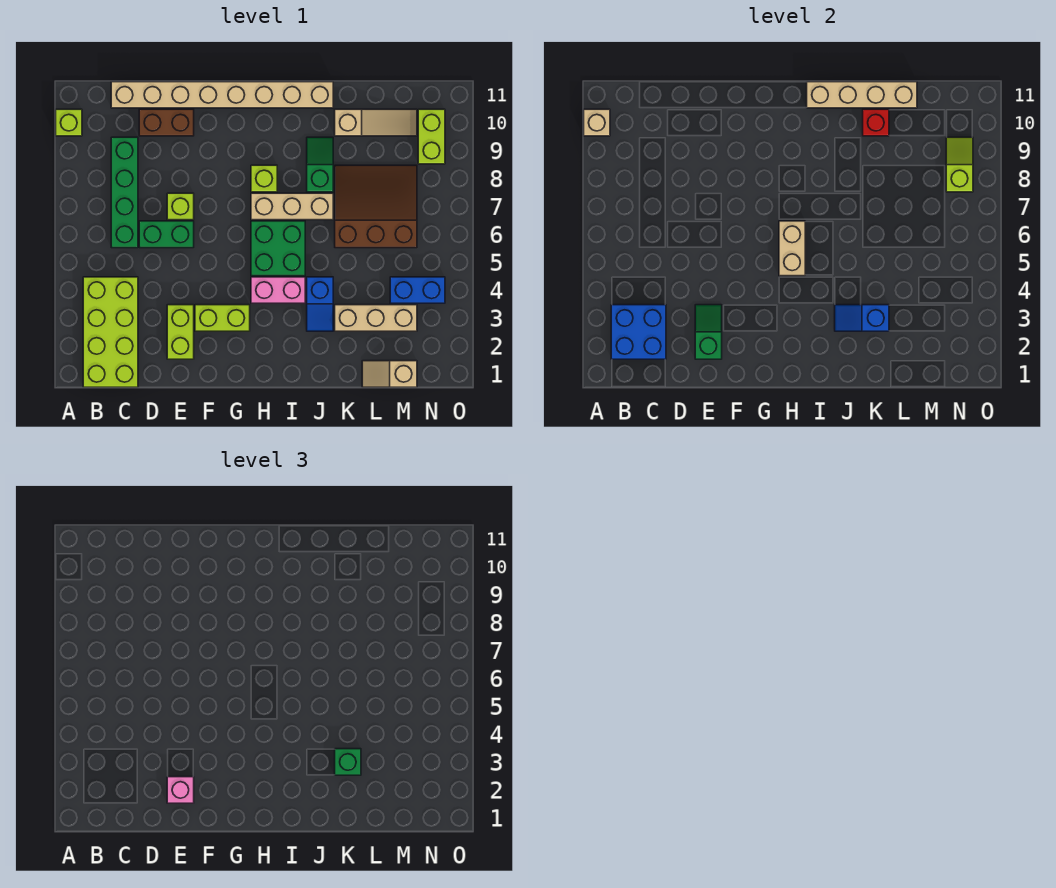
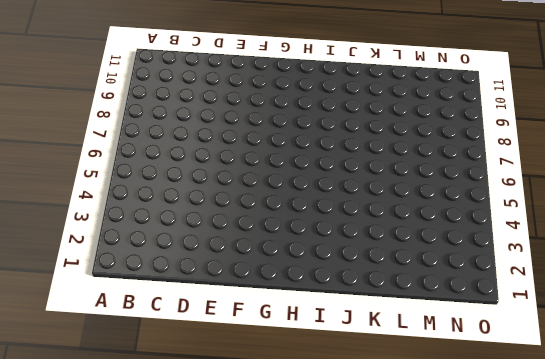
none -> lime brick A10 level 1
none -> lime brick B1:C4 level 1
none -> green brick C6:C9 level 1
none -> tan brick C11:J11 level 1

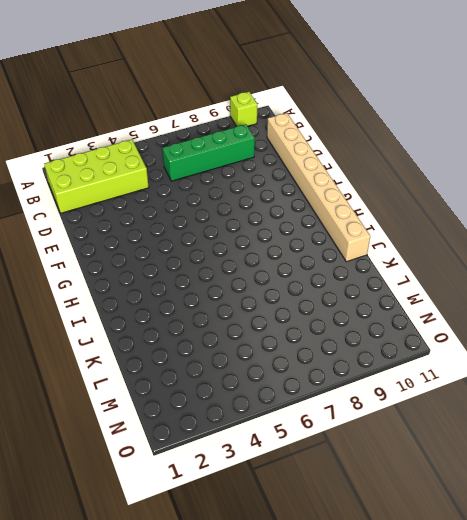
none -> green brick D6:E6 level 1
none -> brown brick D10:E10 level 1
none -> lime brick E2:E3 level 1
none -> lime brick E7 level 1

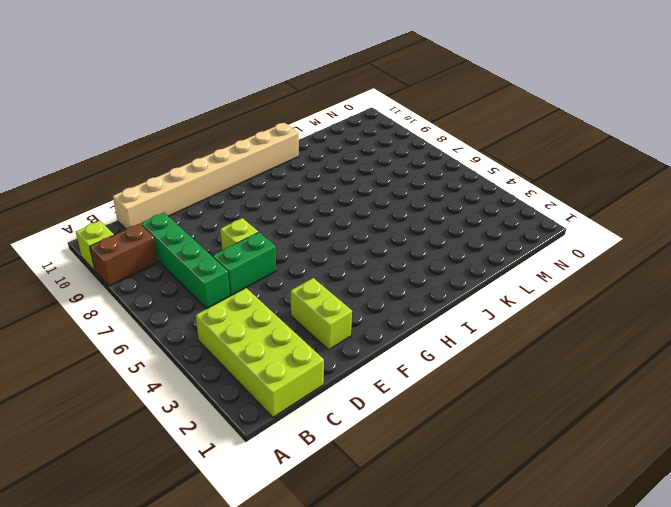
brown brick A9:B9 level 1 -> brown brick D10:E10 level 1
none -> lime brick F3:G3 level 1
none -> pink brick H4:I4 level 1
none -> green brick H5:I6 level 1
none -> tan brick H7:J7 level 1

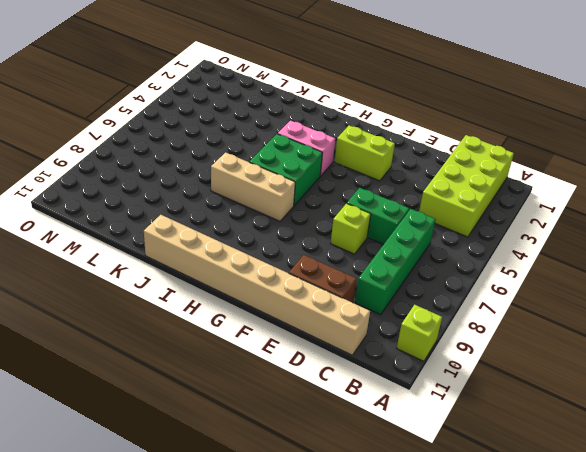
none -> lime brick E2:E3 level 1
none -> lime brick H8 level 1
none -> blue slope J3:J4 level 1 top 4
none -> green slope J8:J9 level 1 top 8

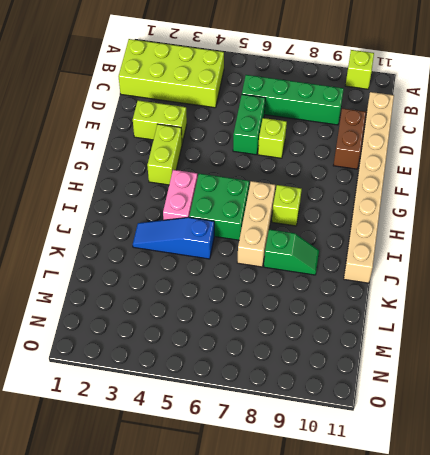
blue slope J3:J5 level 1 top 5 -> blue slope J3:J4 level 1 top 4
none -> tan brick K3:M3 level 1
none -> brown slope K6:M8 level 1 top 6
none -> tan slope K10:M10 level 1 top K
none -> tan slope L1:M1 level 1 top M

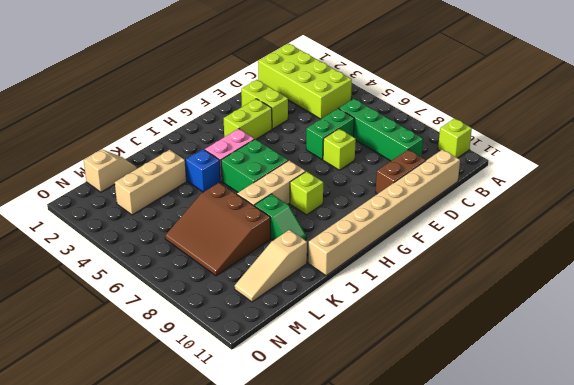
brown slope K6:M8 level 1 top K -> brown slope K6:M8 level 1 top 6
none -> blue brick M4:N4 level 1
none -> lime brick N9:N10 level 1
none -> tan brick A10 level 2
none -> blue brick B2:C3 level 2

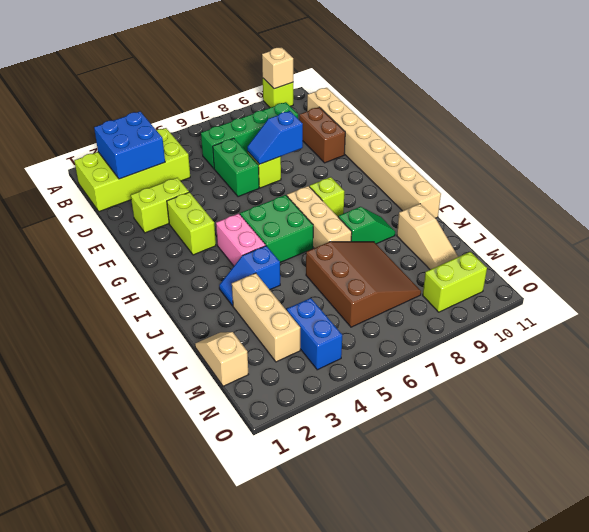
blue slope E7:E8 level 2 top 8 -> blue slope J3:K3 level 2 top K
none -> green slope E2:E3 level 2 top 2
none -> tan brick H5:H6 level 2
none -> tan brick I11:L11 level 2
none -> red brick K10 level 2

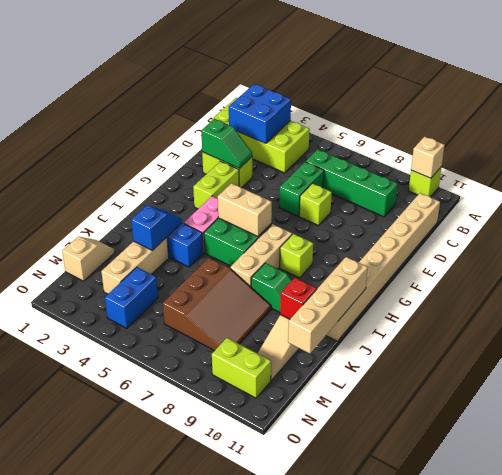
none -> brown brick D10:E10 level 1
none -> lime slope N8:N9 level 2 top 8
none -> pink brick E2 level 3
none -> green brick K3 level 3

